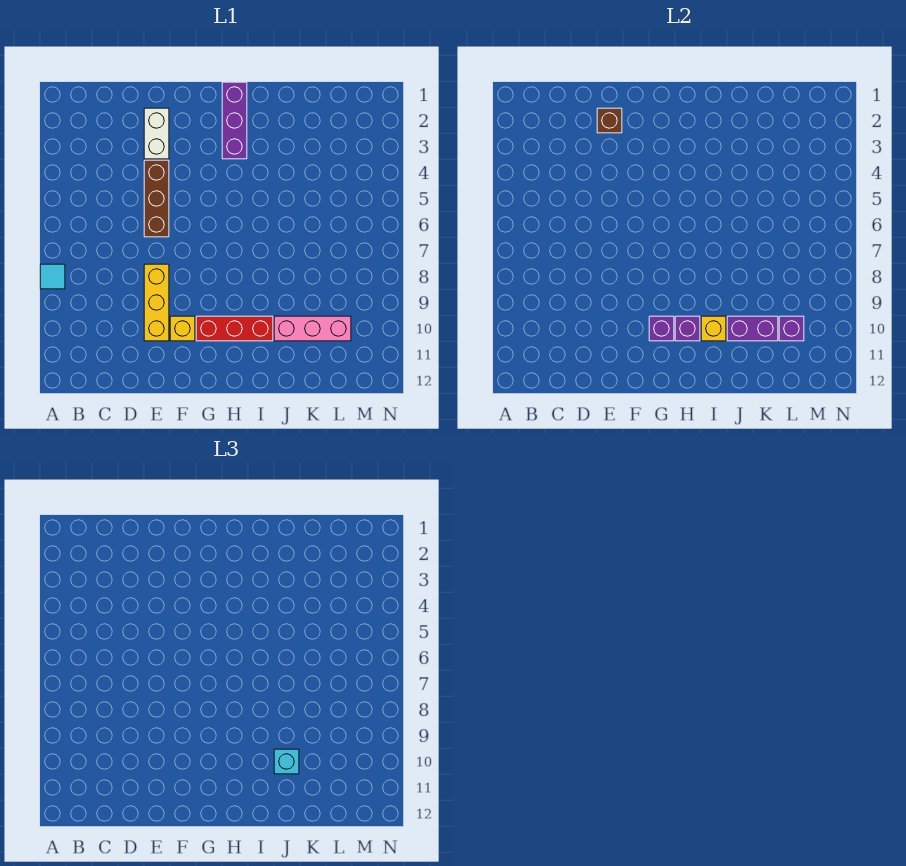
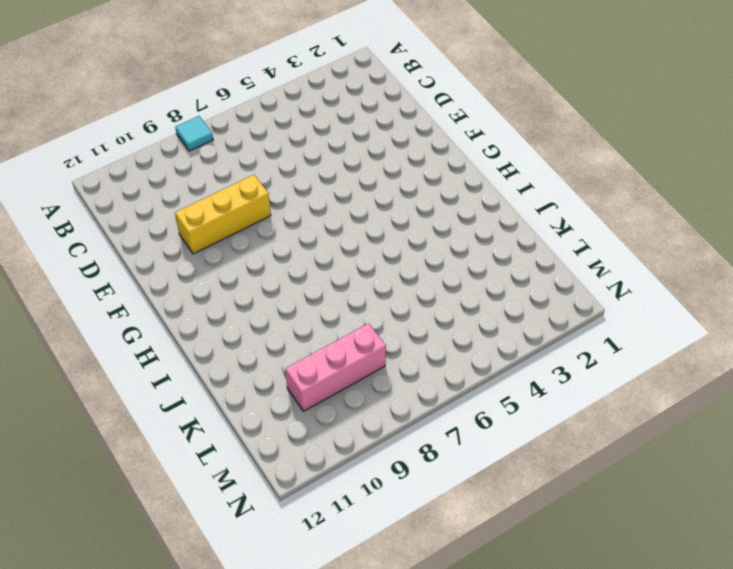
pink brick L8:L10 level 1 -> pink brick J10:L10 level 1
none -> white brick E2:E3 level 1
none -> brown brick E4:E6 level 1
none -> yellow brick F10 level 1

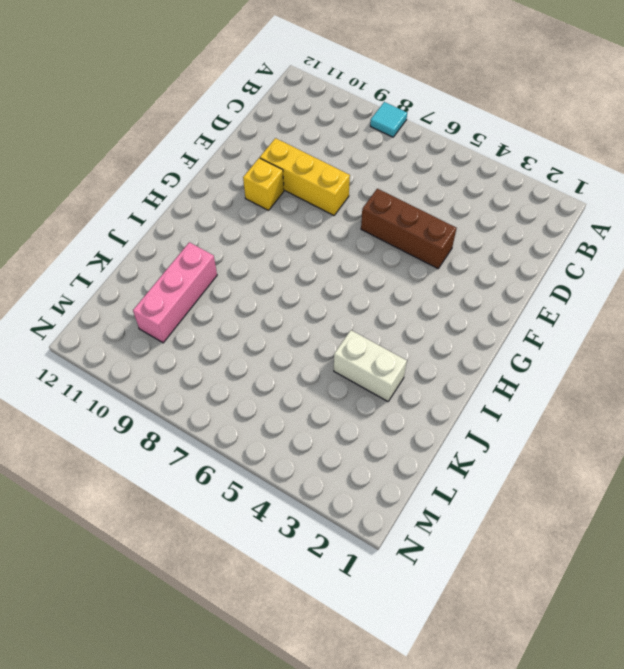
white brick J3:J4 level 1 -> white brick E2:E3 level 1
none -> red brick G10:I10 level 1
none -> purple brick H1:H3 level 1
none -> brown brick E2 level 2

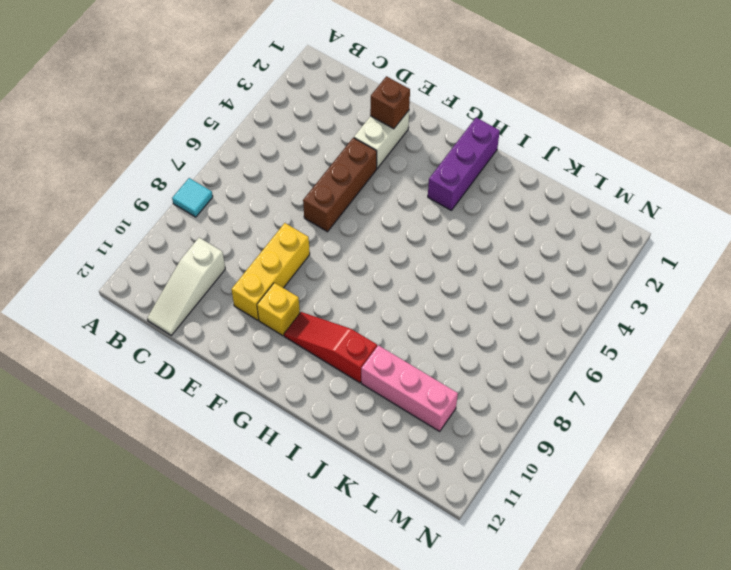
white slope C10:C12 level 1 top 10 -> none
red slope G10:I10 level 1 top I -> red brick G10:I10 level 1
none -> purple brick G10 level 2
none -> purple brick H10 level 2
none -> yellow brick I10 level 2

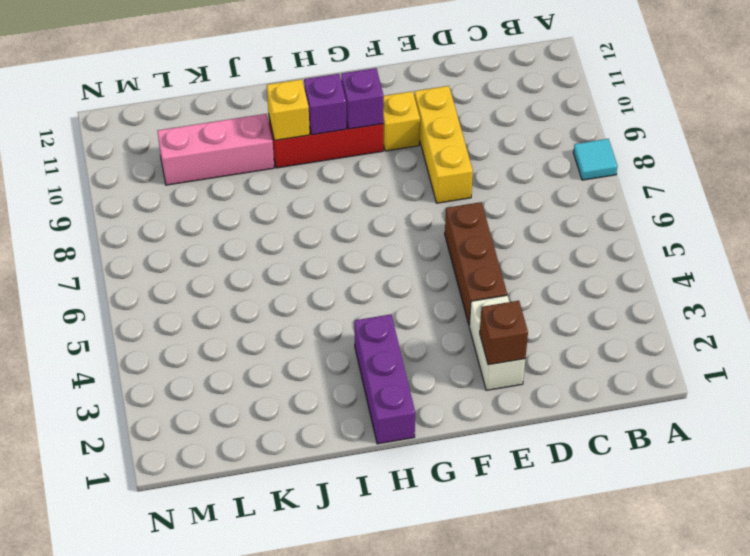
none -> purple brick J10:K10 level 2
none -> purple brick L10 level 2
none -> cyan brick J10 level 3

